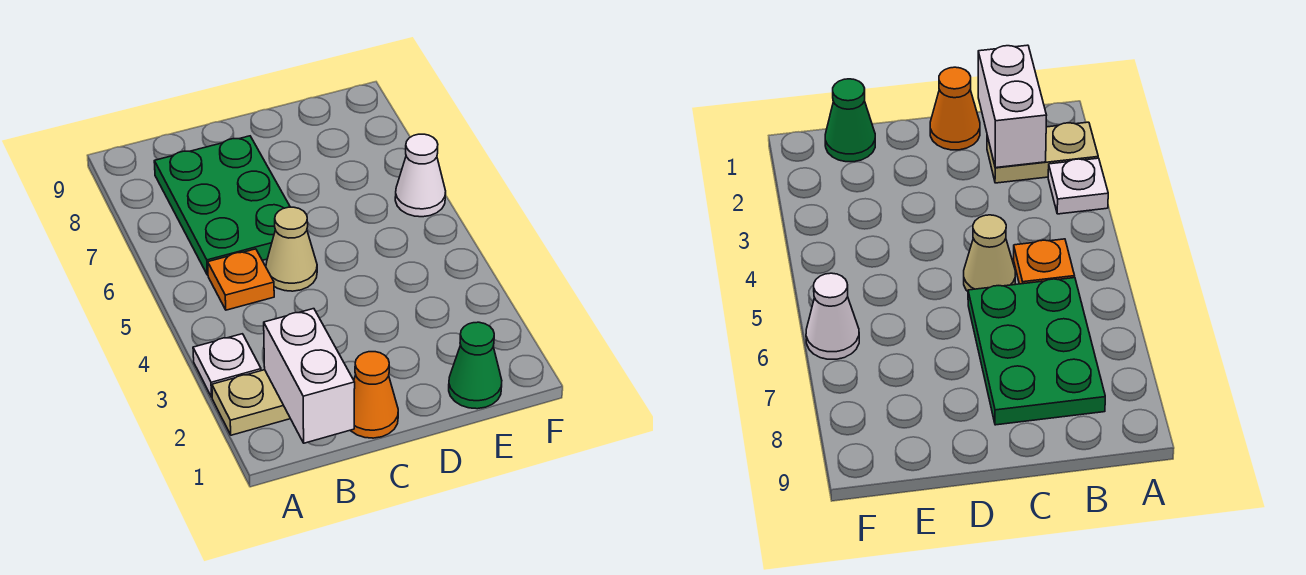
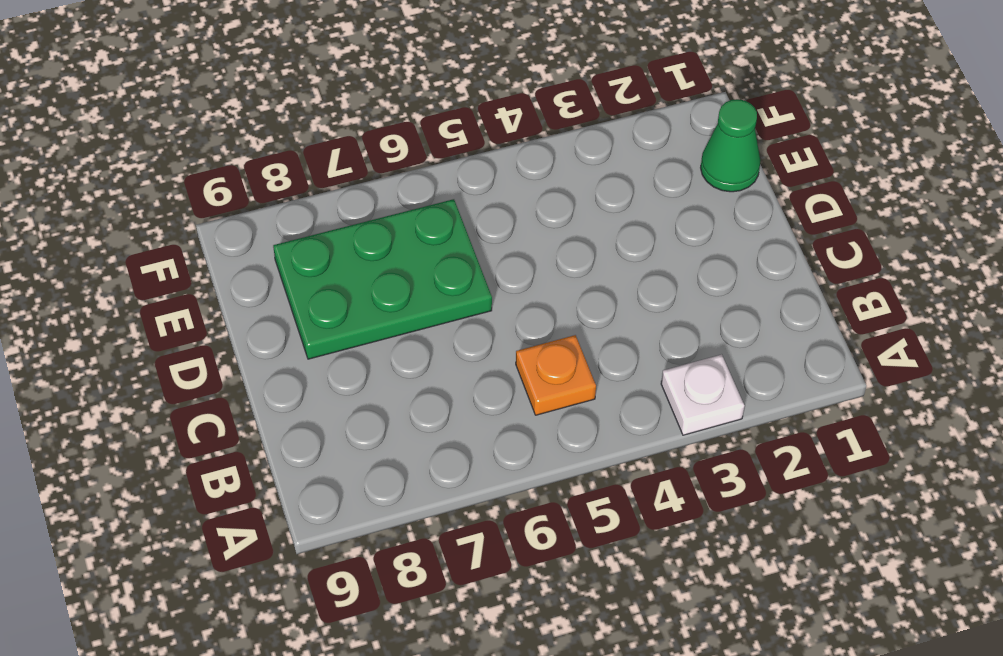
green plate D6:E8 level 1 -> green plate B6:C8 level 1
none -> tan plate A2:B2 level 1
none -> orange cone C1 level 1

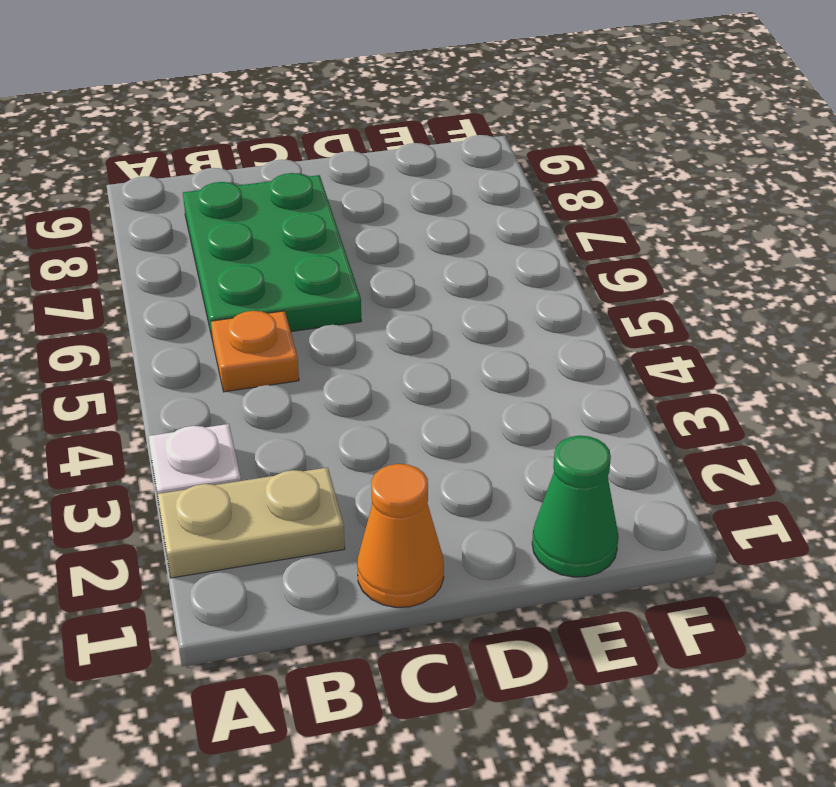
none -> tan cone C5 level 1
none -> white cone F6 level 1

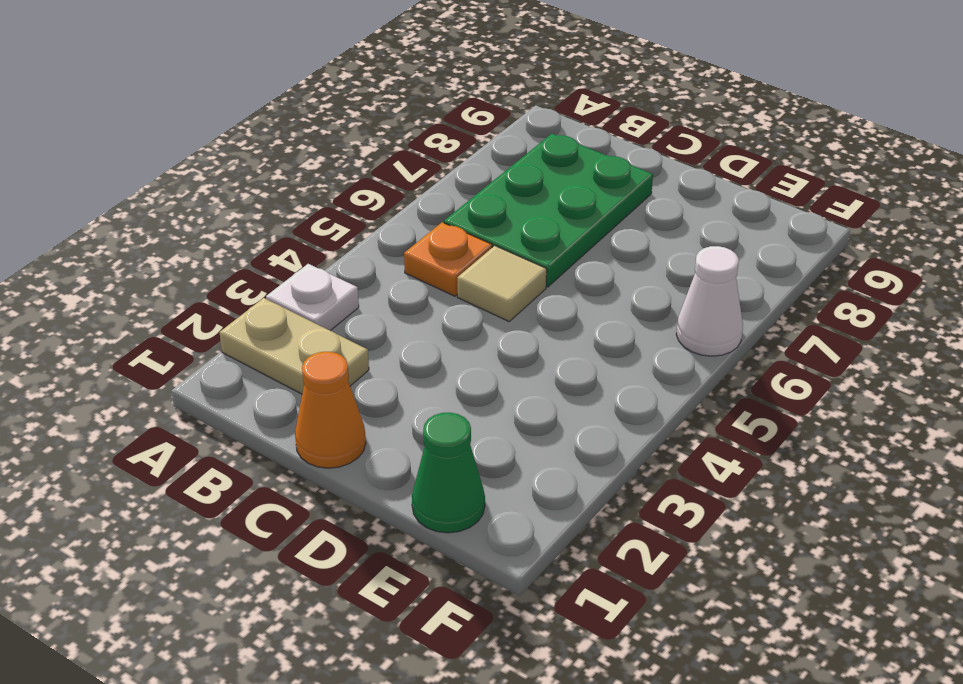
tan tile C5 level 1 -> tan cone C5 level 1
none -> white brick B1:B2 level 2

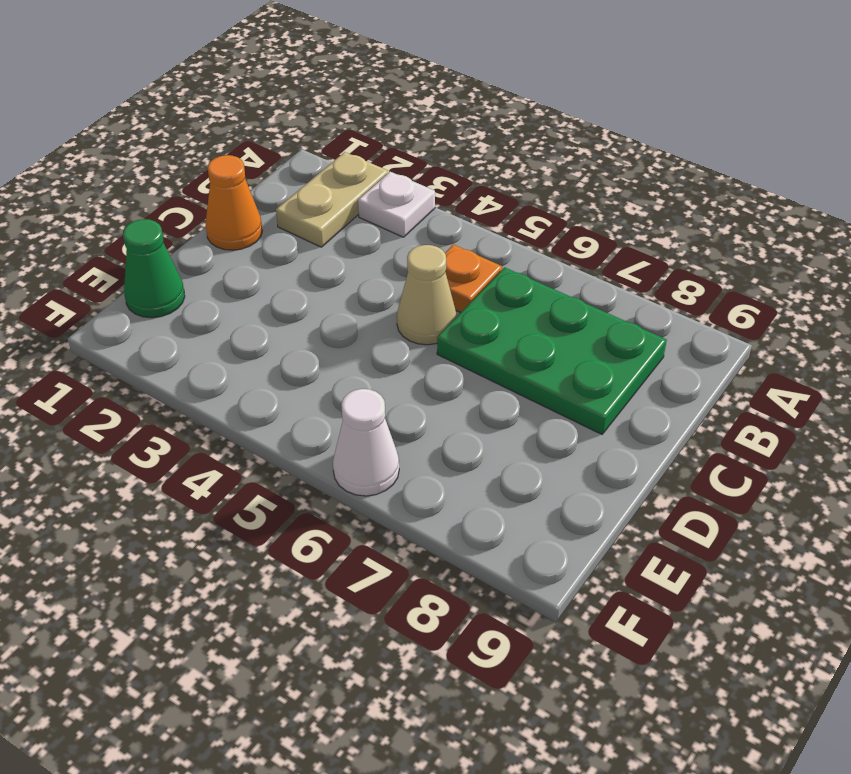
none -> white brick B1:B2 level 2

